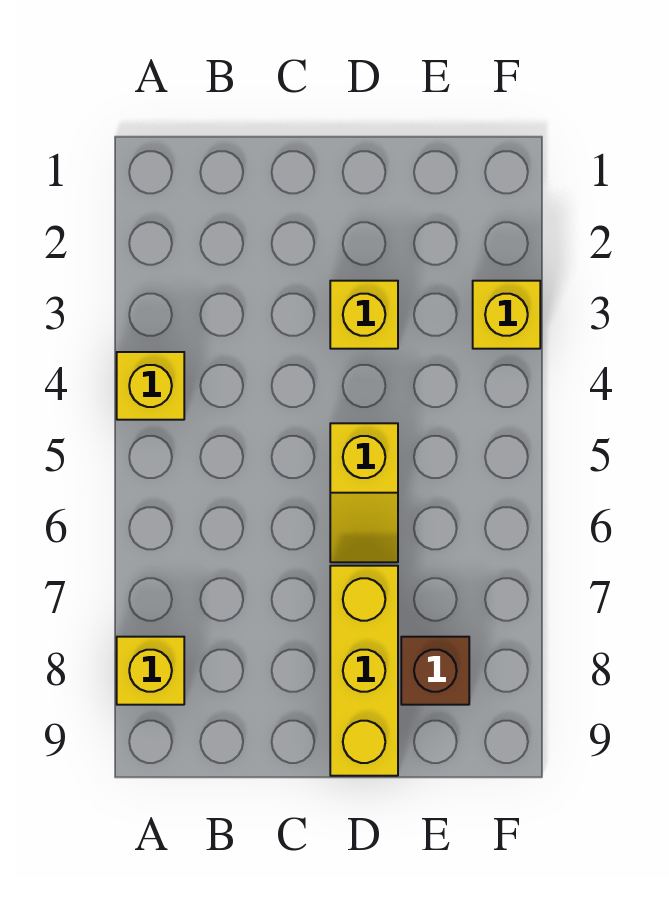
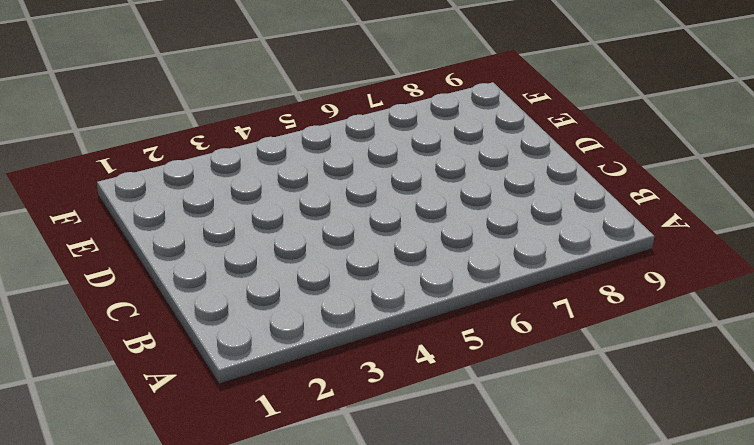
none -> yellow brick A4 level 1
none -> yellow brick A8 level 1

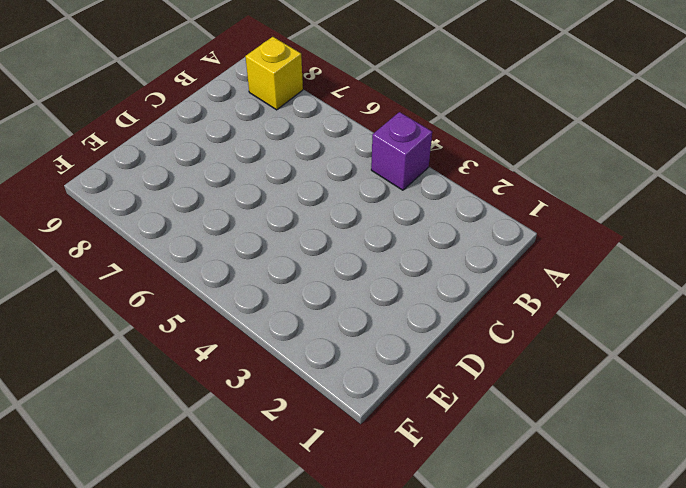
purple brick A4 level 1 -> yellow brick A4 level 1
none -> yellow brick D3 level 1
none -> yellow slope D5:D6 level 1 top 5

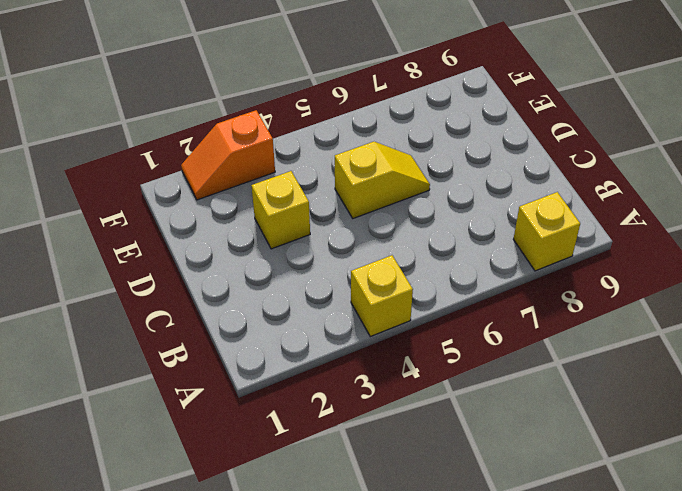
orange slope F2:F3 level 1 top 3 -> yellow brick F3 level 1
none -> yellow brick D7:D9 level 1
none -> brown brick E8 level 1

